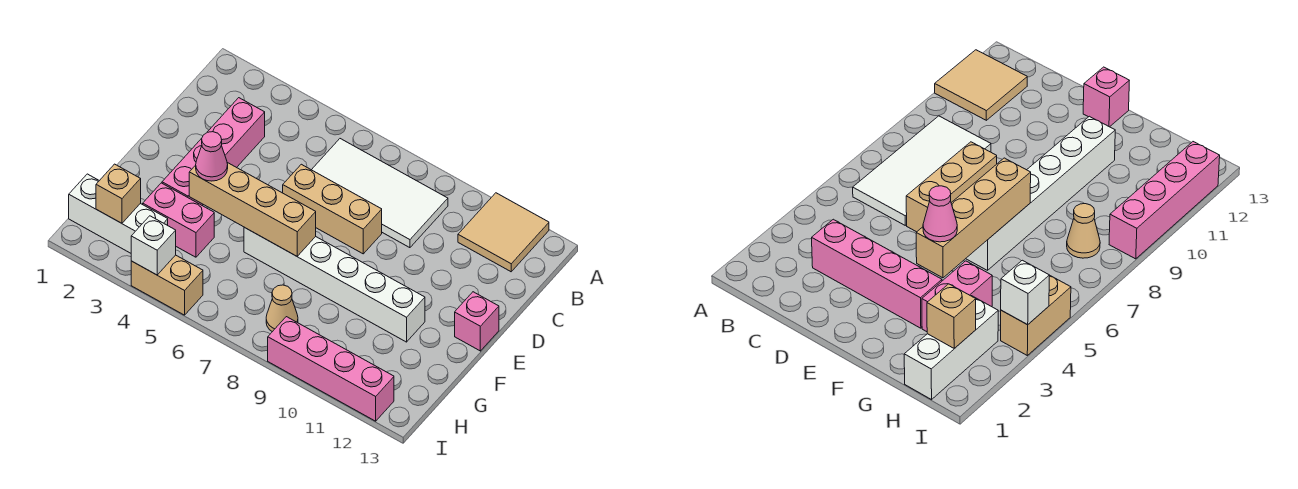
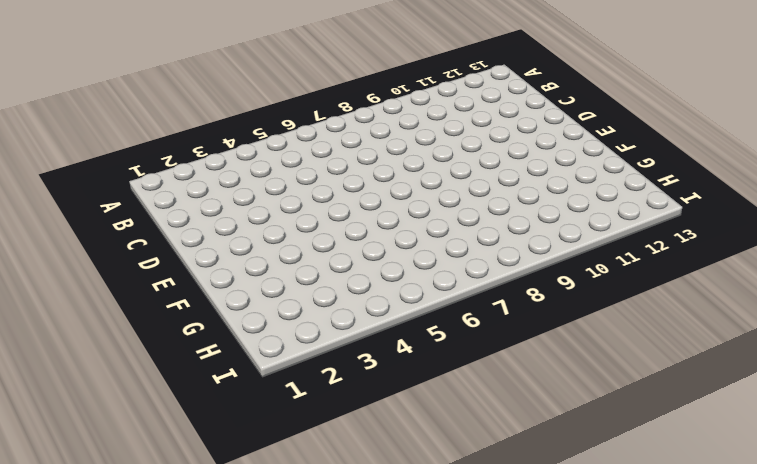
none -> tan tile A11:B12 level 1
none -> white tile B6:C9 level 1
none -> pink brick C3:F3 level 1

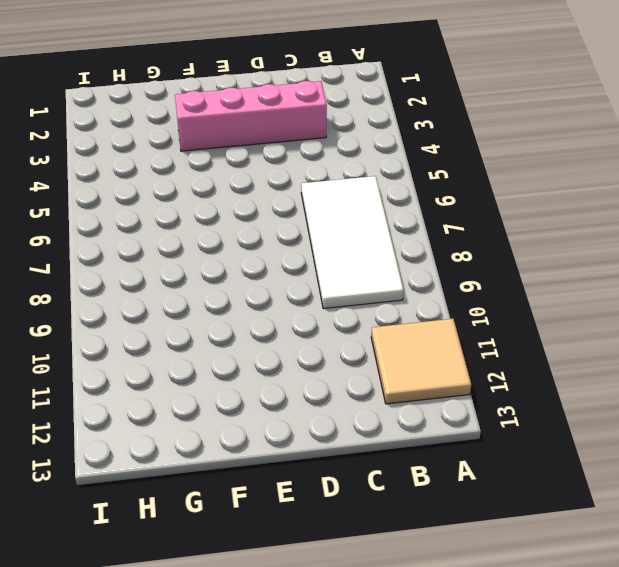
none -> tan brick D6:D8 level 1
none -> pink brick E13 level 1
none -> white brick F6:F11 level 1

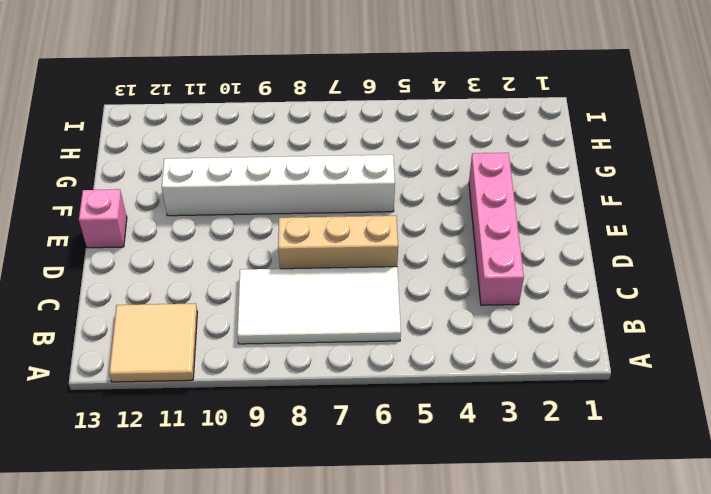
none -> pink brick G3:G4 level 1
none -> white brick H1:H3 level 1
none -> tan cone H8 level 1

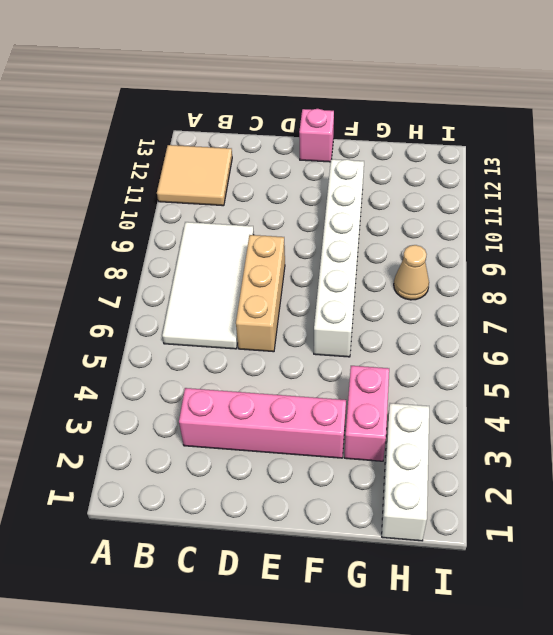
none -> tan brick I4:I5 level 1
none -> pink brick I9:I12 level 1
none -> tan brick F4:F7 level 2

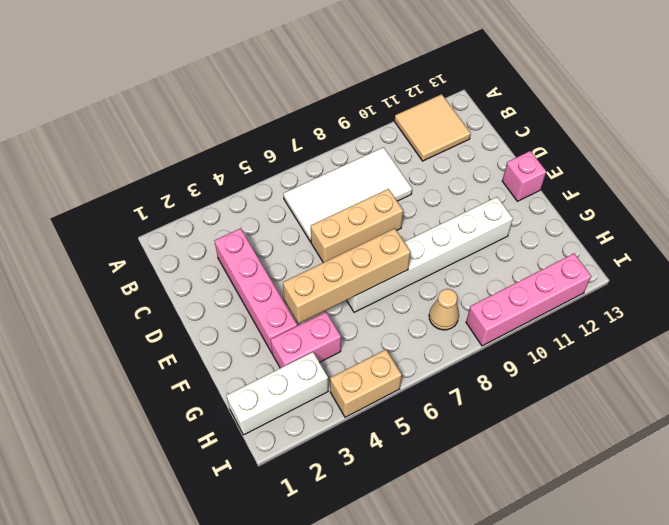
none -> tan brick H2 level 2
none -> white brick I4 level 2
none -> pink cone F4 level 3

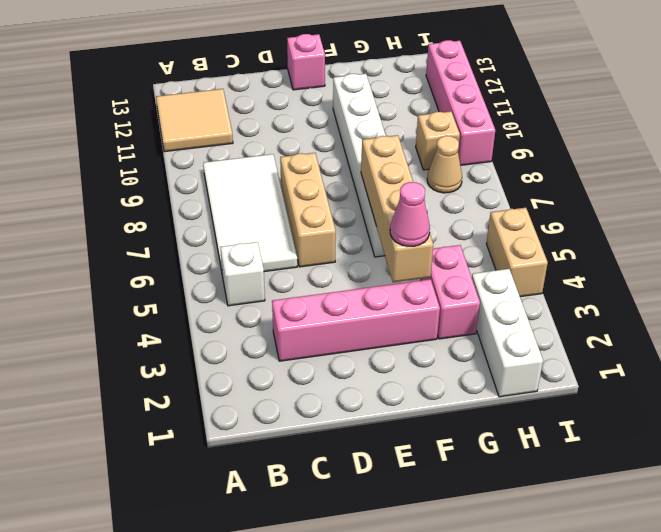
white brick B5 level 1 -> white brick I4 level 2
tan brick H9 level 1 -> tan brick H2 level 2

